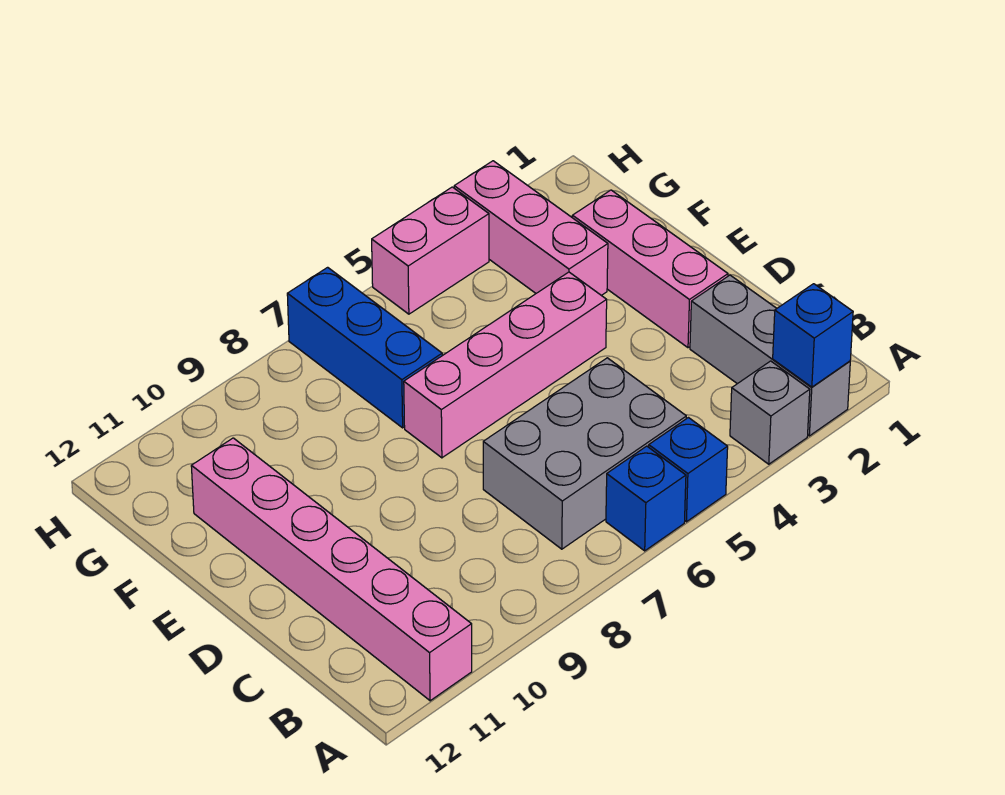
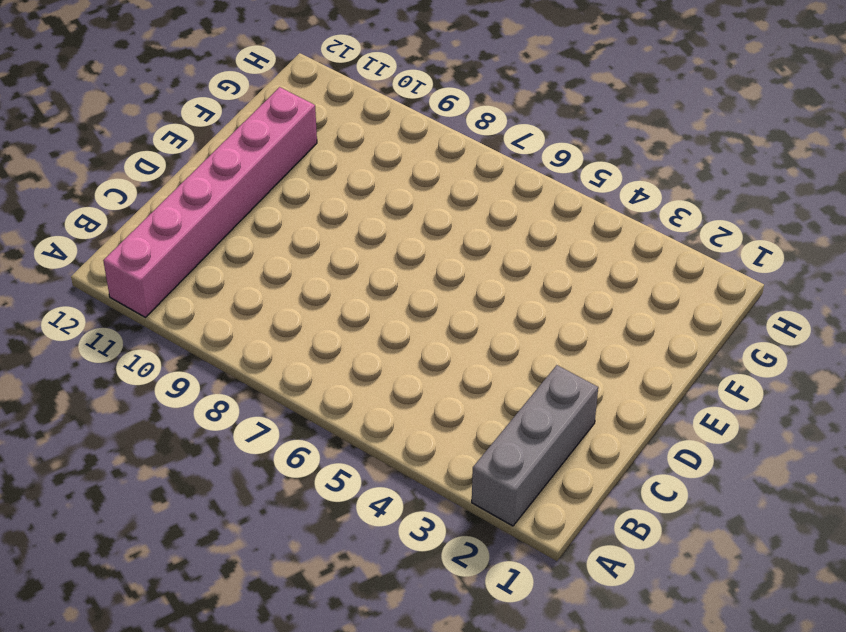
none -> grey brick A3 level 1
none -> blue brick A5 level 1
none -> blue brick A6 level 1

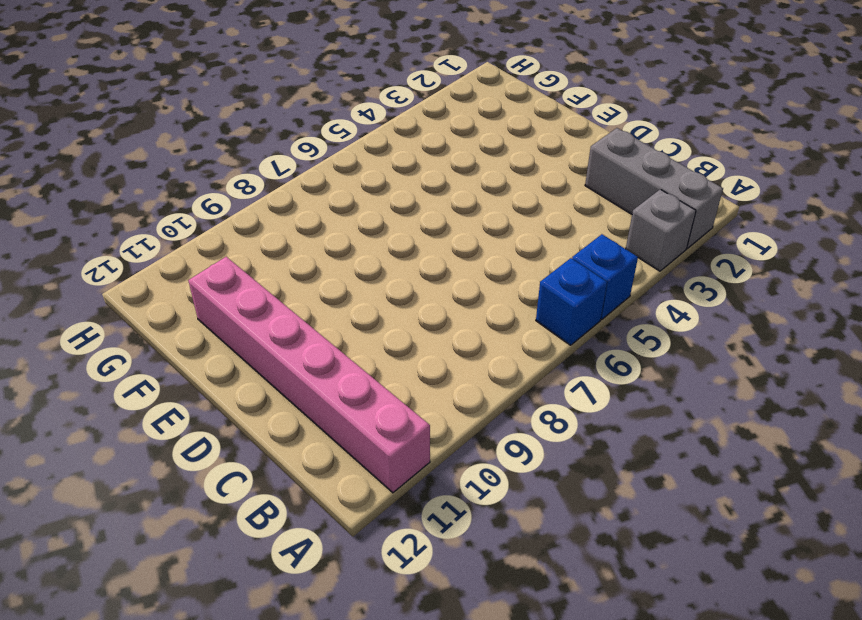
none -> grey brick B5:C7 level 1
none -> pink brick D2:F2 level 1
none -> pink brick E4:E7 level 1

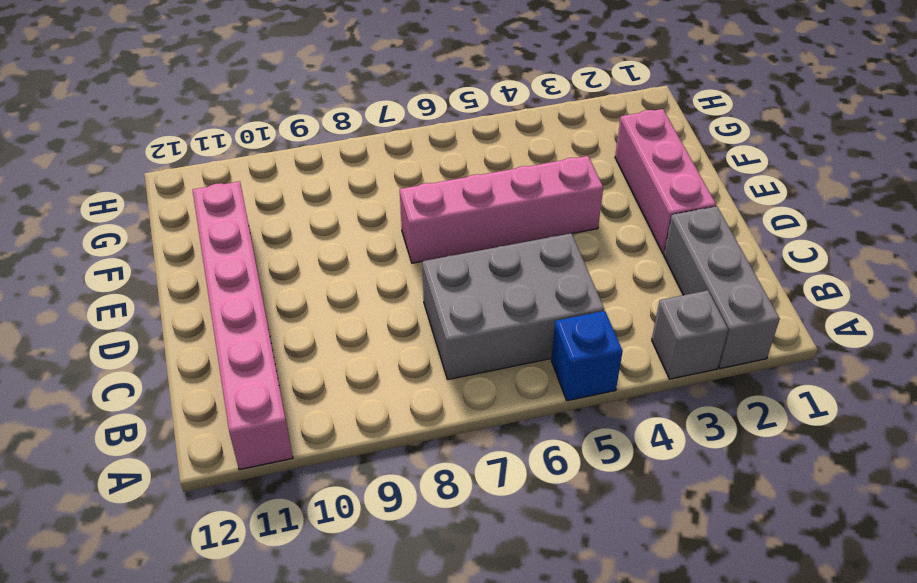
none -> blue brick A6 level 1
none -> pink brick F3:H3 level 1
none -> blue brick F7:H7 level 1

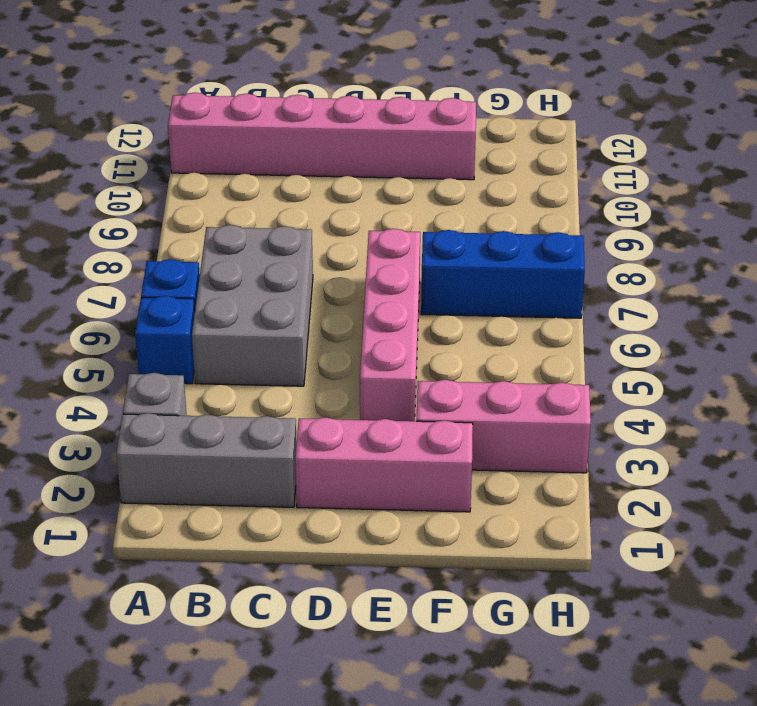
none -> pink brick H4:H5 level 1
none -> blue brick A2 level 2

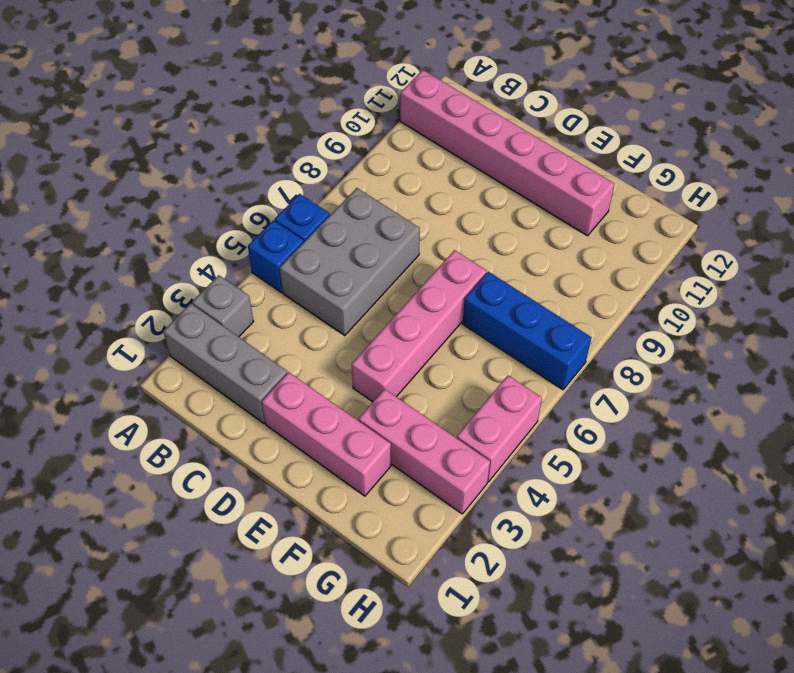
none -> blue brick A2 level 2

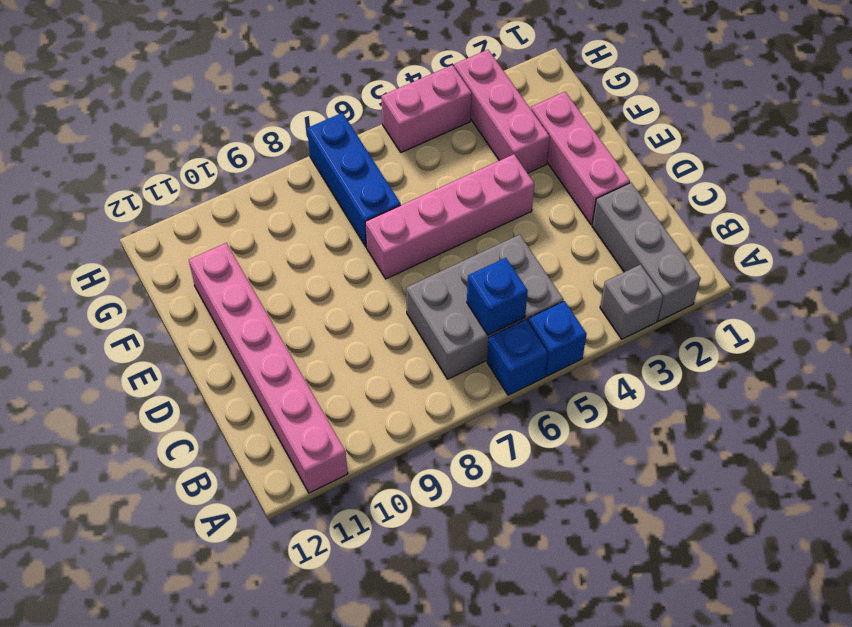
blue brick B6 level 2 -> blue brick A2 level 2

